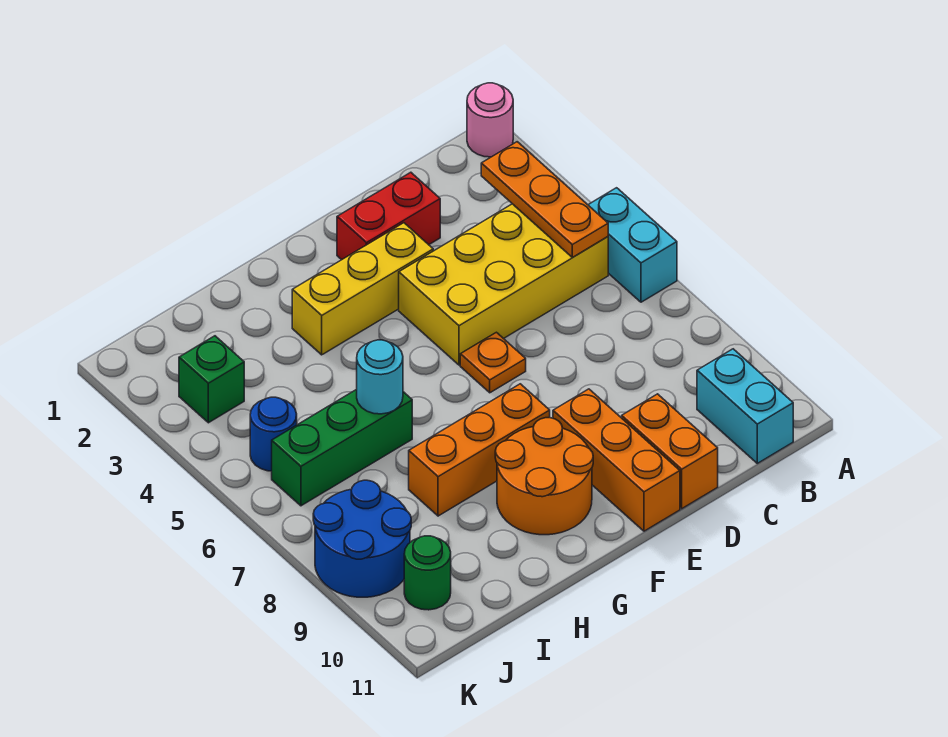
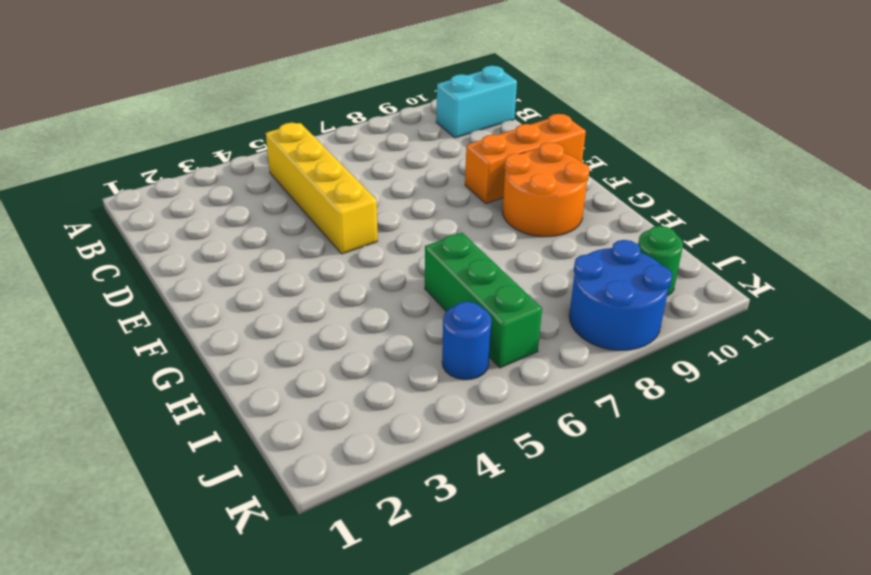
yellow brick B5:E5 level 1 -> yellow brick B4:E5 level 1
none -> pink round brick A1 level 1
none -> cyan brick A5:A6 level 1
none -> red brick D2:E2 level 1

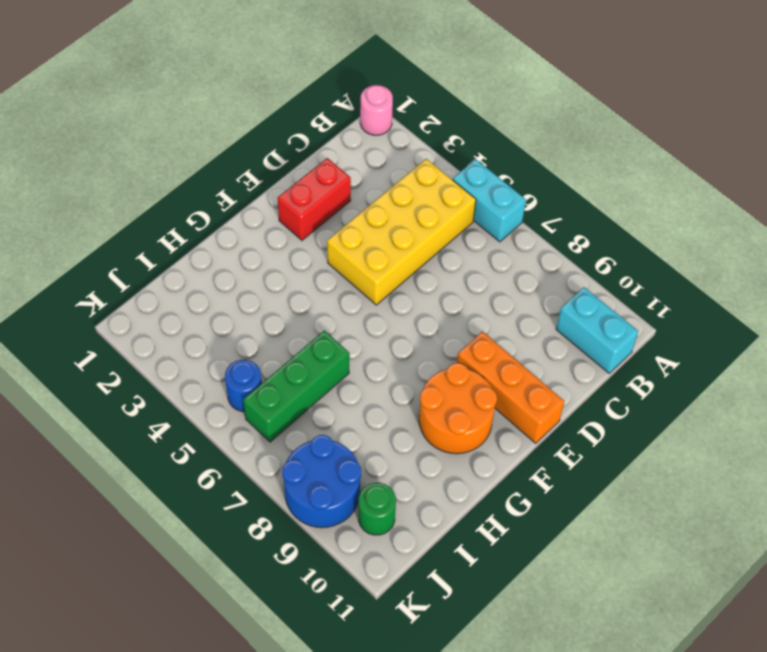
none -> orange brick D10:D11 level 1
none -> yellow brick E3:G3 level 1
none -> orange plate E6 level 1

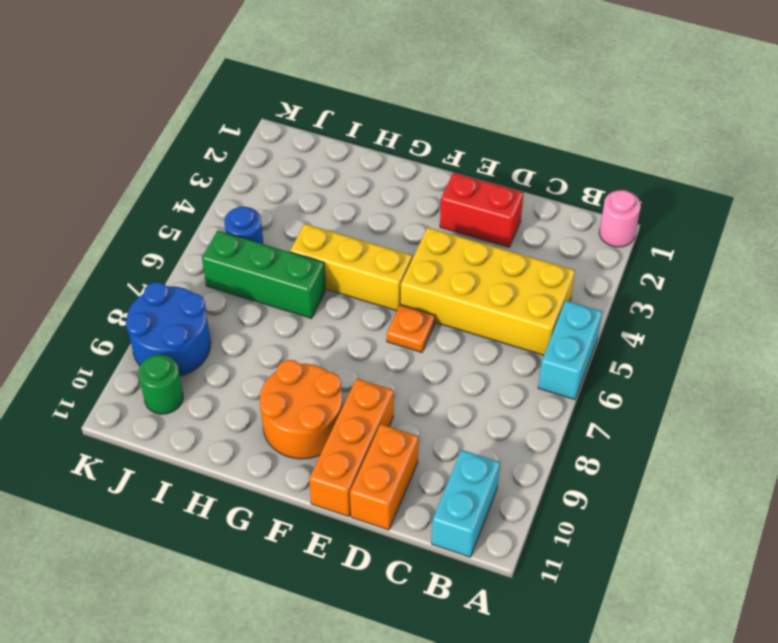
yellow brick F5:H5 level 1 -> yellow brick E3:G3 level 1
none -> orange brick F8:H8 level 1
none -> green brick J3 level 1
none -> orange plate B3:B5 level 2

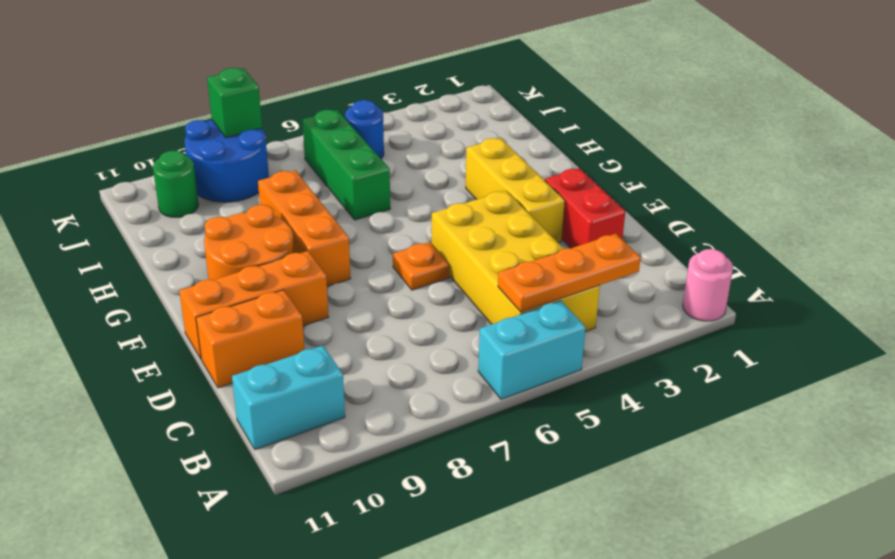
green brick K8 level 2 -> green brick J3 level 1
none -> cyan round brick H6 level 2

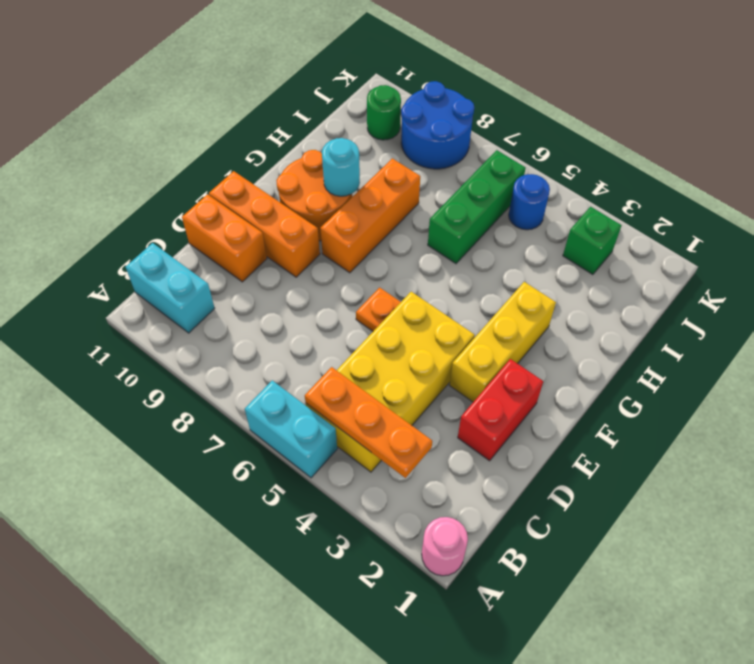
cyan round brick G9 level 2 -> cyan round brick H6 level 2

